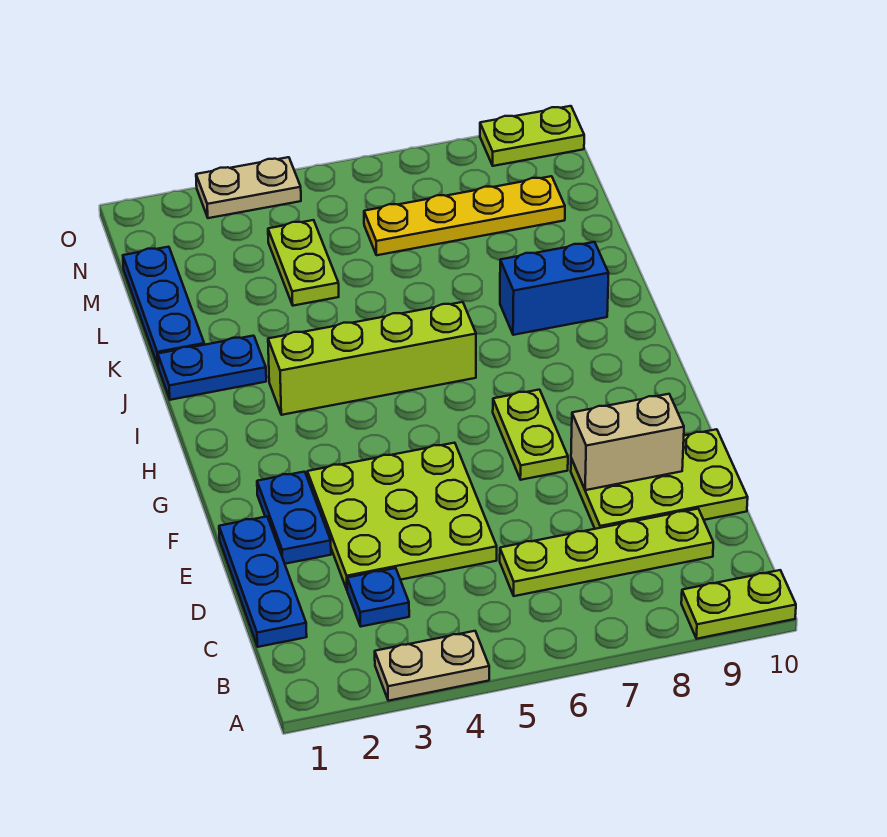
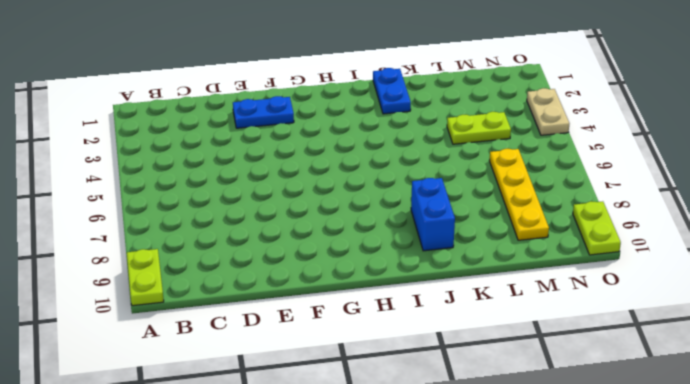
none -> tan plate A3:A4 level 1
none -> blue plate C1:E1 level 1
none -> blue plate C3 level 1

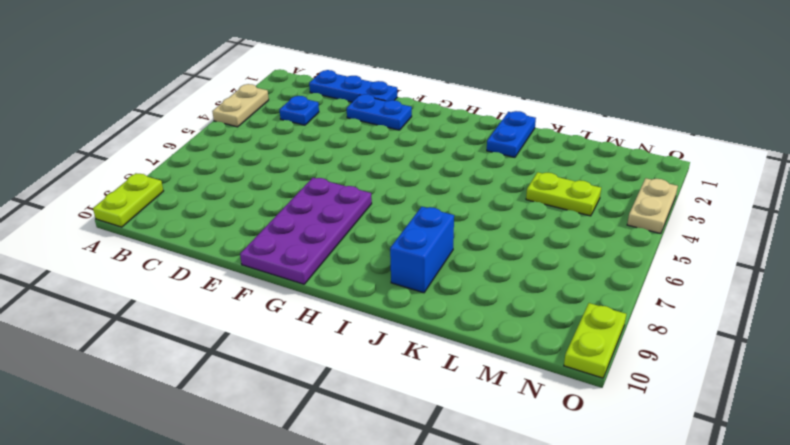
purple plate F7:G10 level 1 -> lime plate F7:G7 level 1
none -> lime plate C6:C9 level 1
none -> lime plate D3:F5 level 1
none -> lime plate D8:E10 level 1

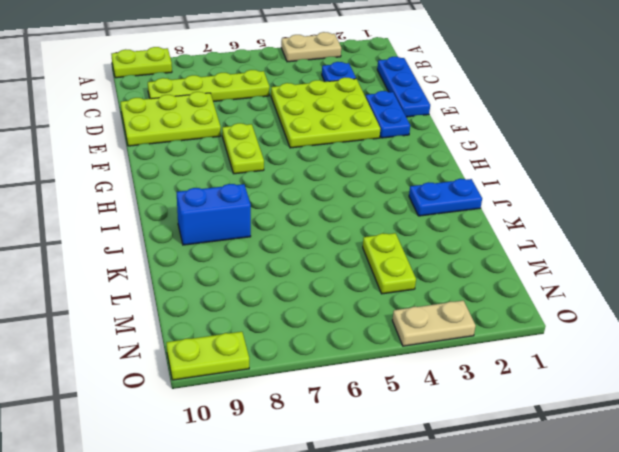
none -> lime brick I3:I6 level 1
none -> blue plate K1:M1 level 1
none -> yellow plate M6:M9 level 1

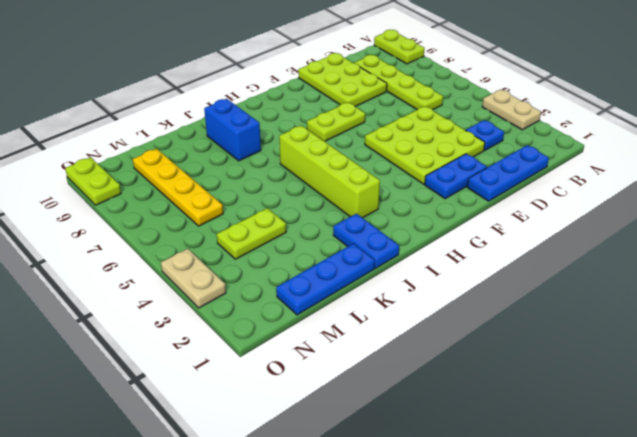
none -> tan brick E8:E9 level 2

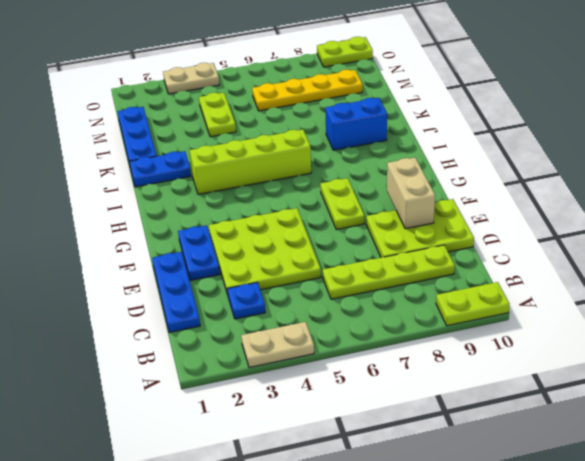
tan brick E9:F9 level 2 -> tan brick E8:E9 level 2

